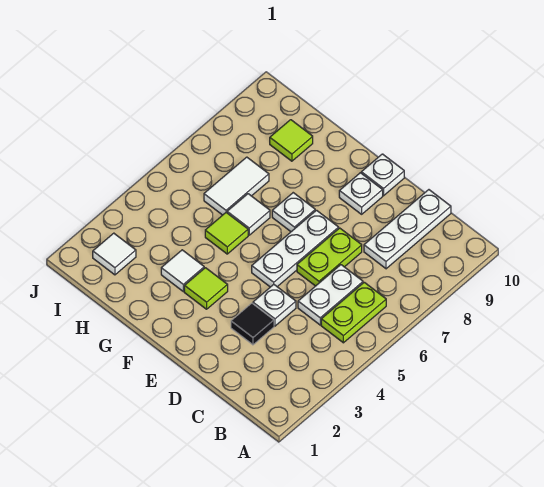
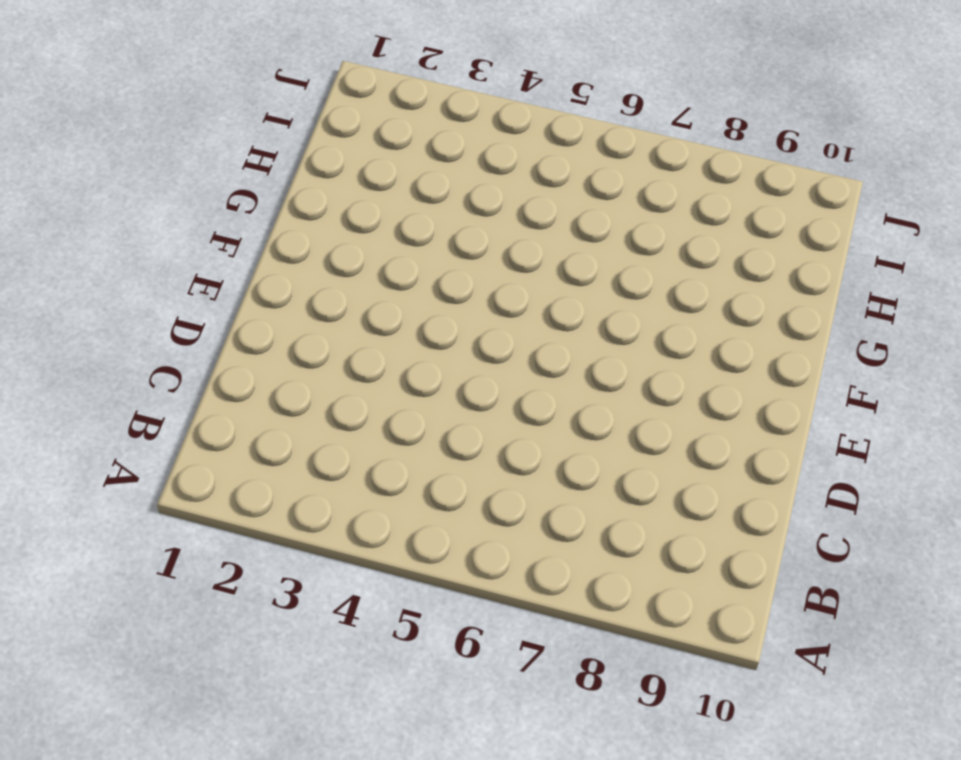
none -> lime plate B5:B6 level 1
none -> white plate C5:C6 level 1
none -> white plate C8:C10 level 1

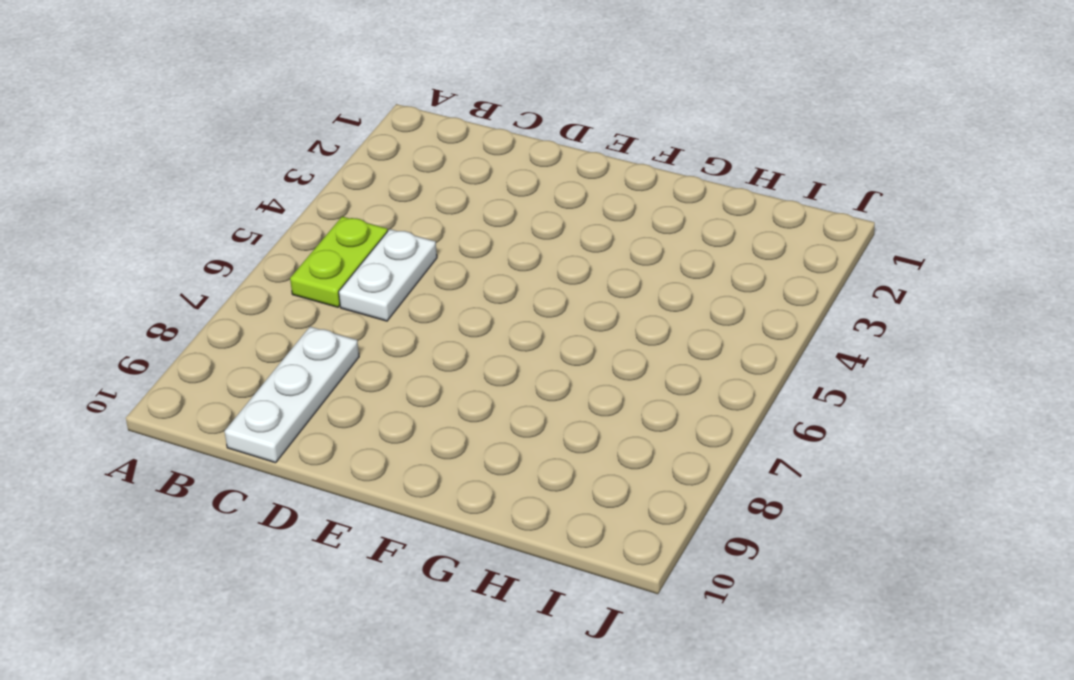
none -> black tile D3 level 1
none -> white plate D4 level 1
none -> lime plate D6:D7 level 1

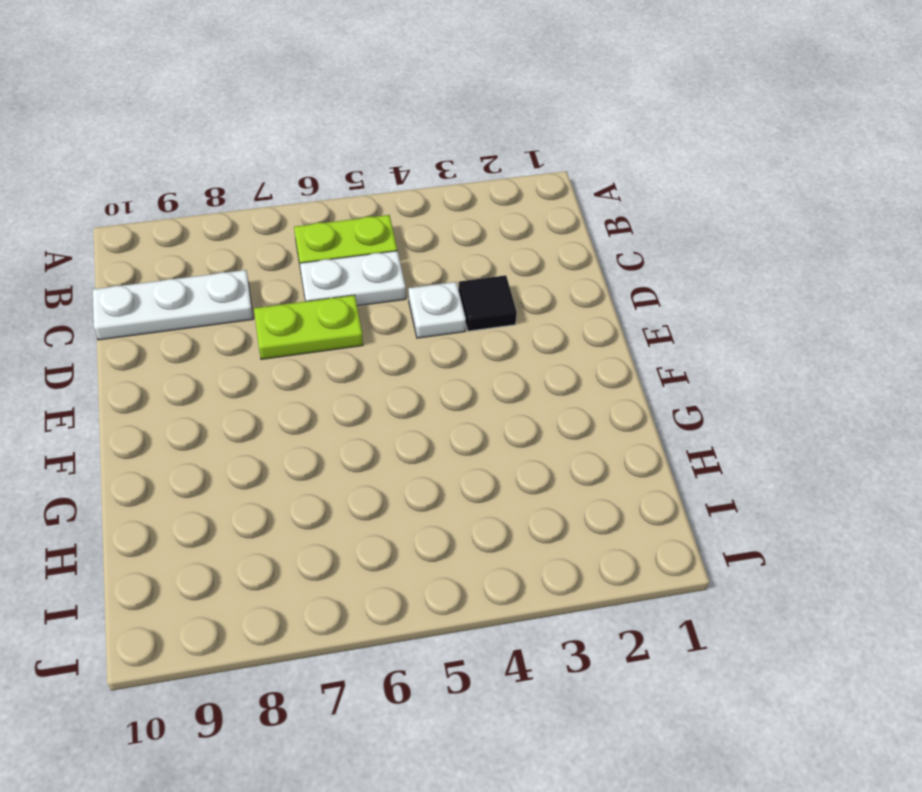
none -> white plate E5:E7 level 1
none -> white plate E9 level 1
none -> white plate E10 level 1

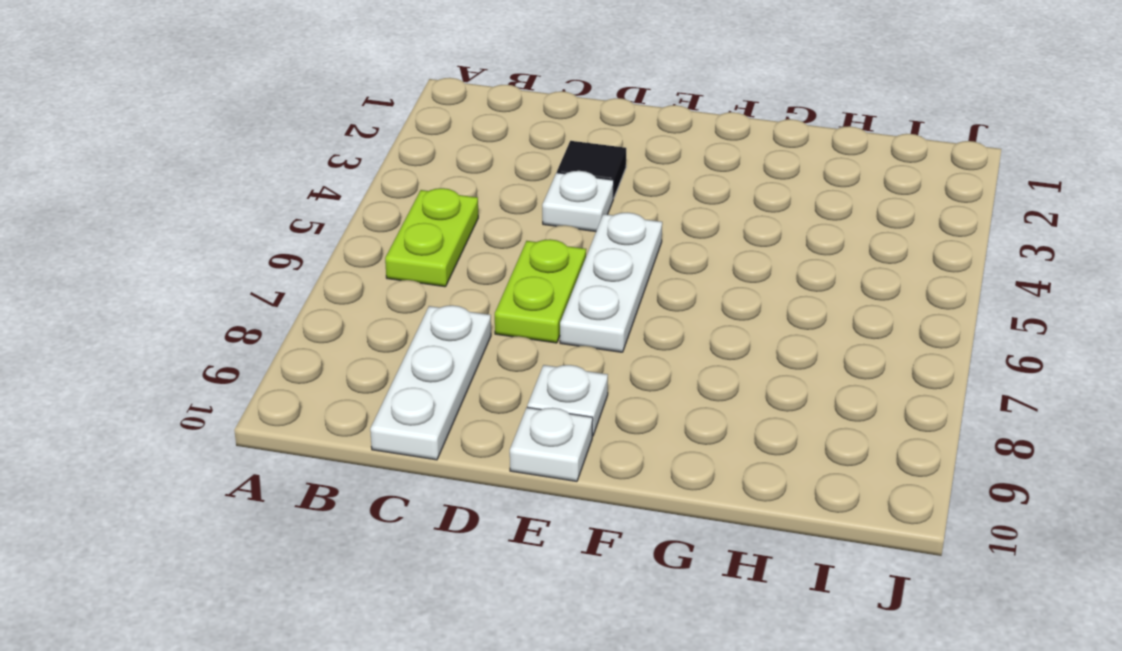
none -> white plate C5:C6 level 1
none -> lime tile F3 level 1
none -> white plate F7 level 1

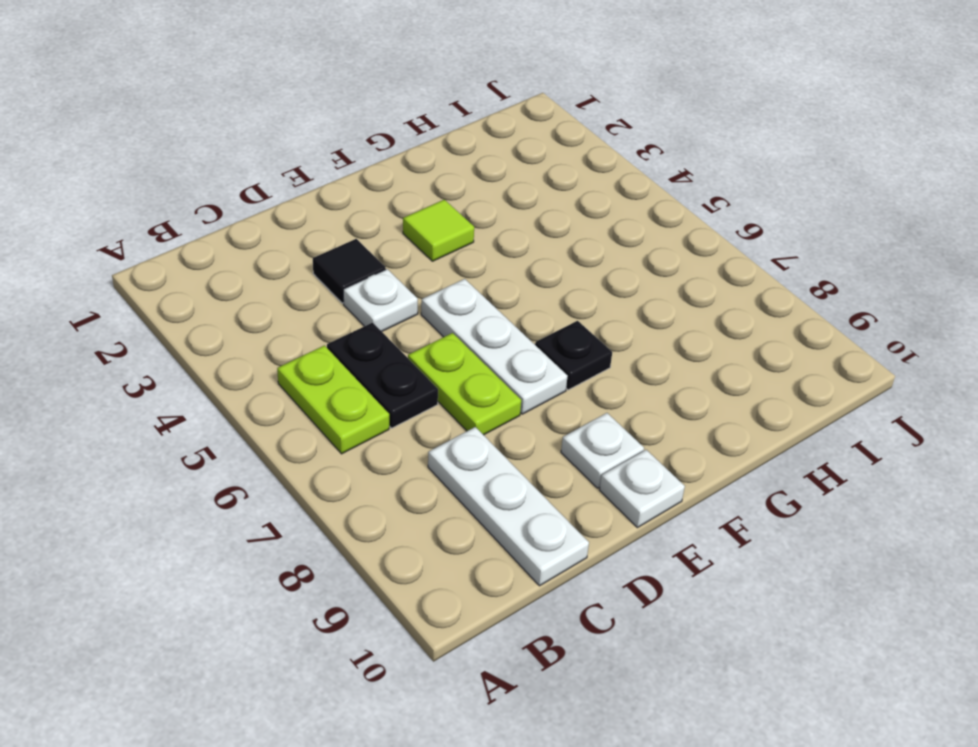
black plate C5:C6 level 1 -> white plate C5:C6 level 1
black plate F7 level 1 -> white plate F7 level 1
none -> white tile G3 level 1
none -> lime tile G5 level 1
none -> white tile G6 level 1

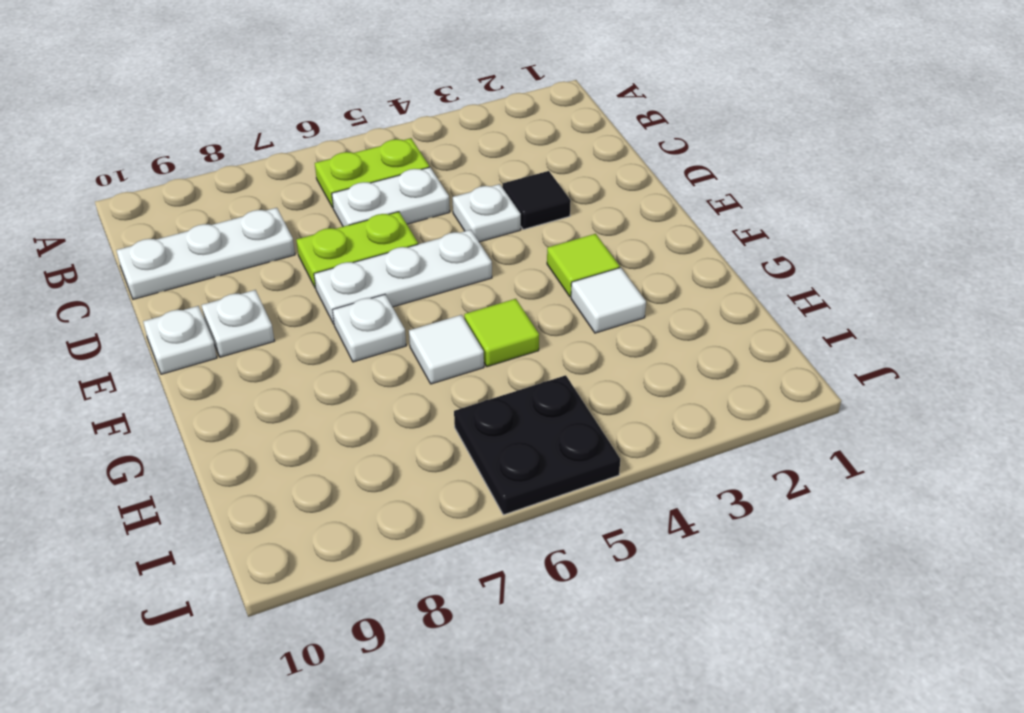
black plate I5:J6 level 1 -> none
none -> white tile H6:H7 level 1
none -> lime tile H9 level 1
none -> white tile I2 level 1

